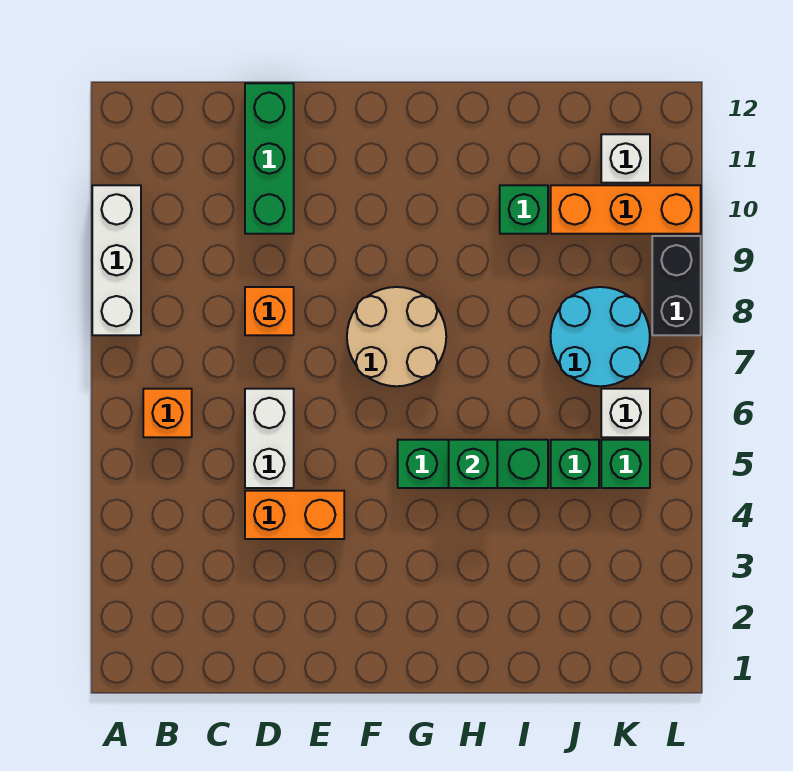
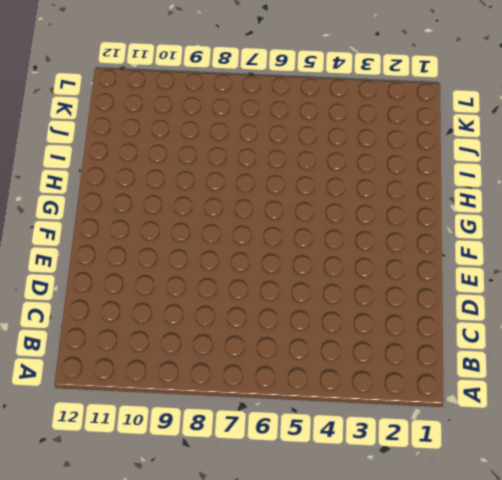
none -> white brick A8:A10 level 1
none -> orange brick B6 level 1
none -> orange brick D4:E4 level 1

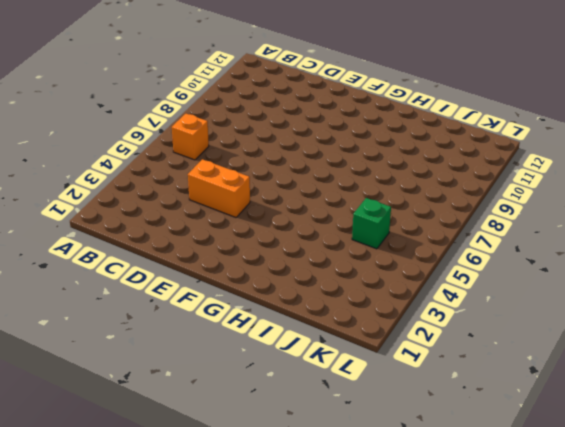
none -> white brick A8:A10 level 1
none -> white brick D5:D6 level 1
none -> orange brick D8 level 1

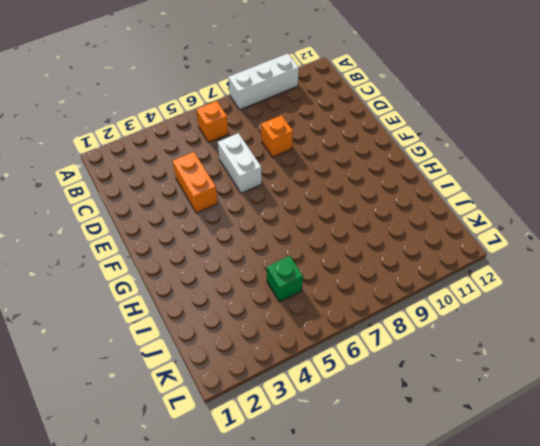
white brick D6:E6 level 1 -> white brick D5:D6 level 1
none -> green brick D10:D12 level 1
none -> tan round brick F7:G8 level 1
none -> green brick G5:I5 level 1

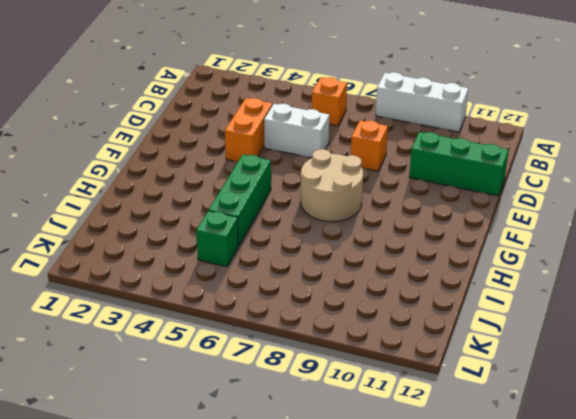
none -> green brick I10 level 1
none -> cyan round brick J7:K8 level 1
none -> orange brick J10:L10 level 1

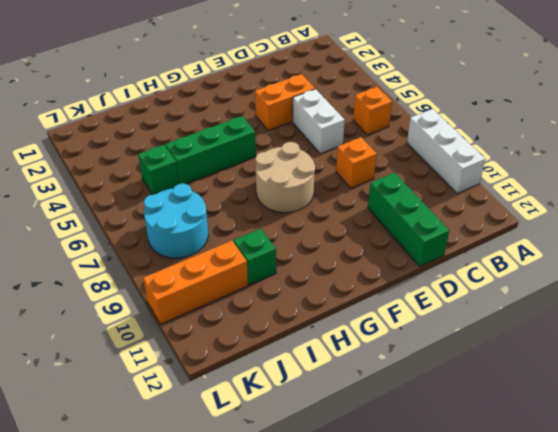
none -> green brick K5 level 1
none -> white brick K6 level 1
none -> white brick K11 level 1

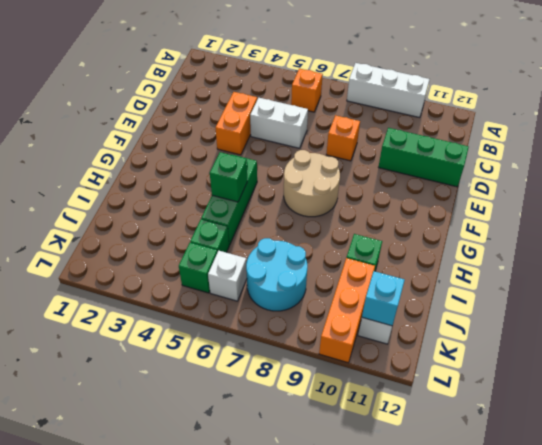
cyan brick K11 level 2 -> none
none -> black brick L8:L9 level 1

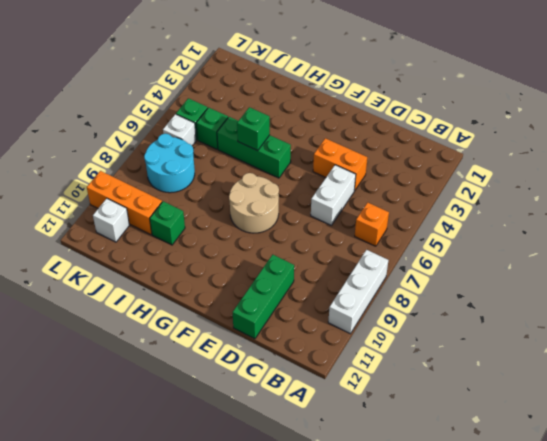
none -> orange brick D8 level 1
none -> black brick L8:L9 level 1

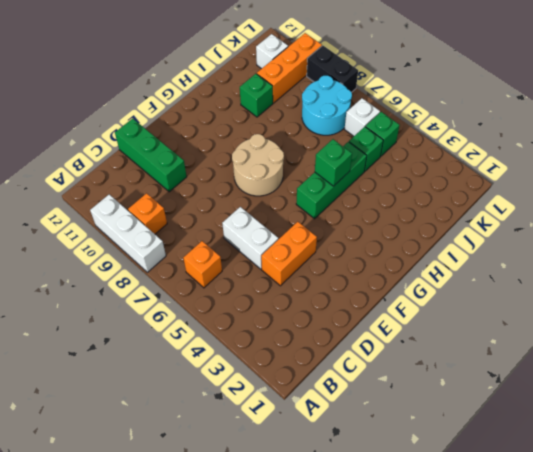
orange brick B9 level 1 -> orange brick D8 level 1

